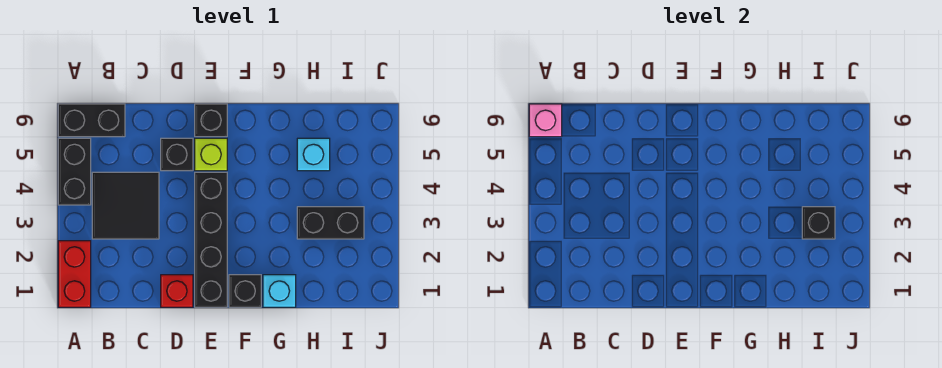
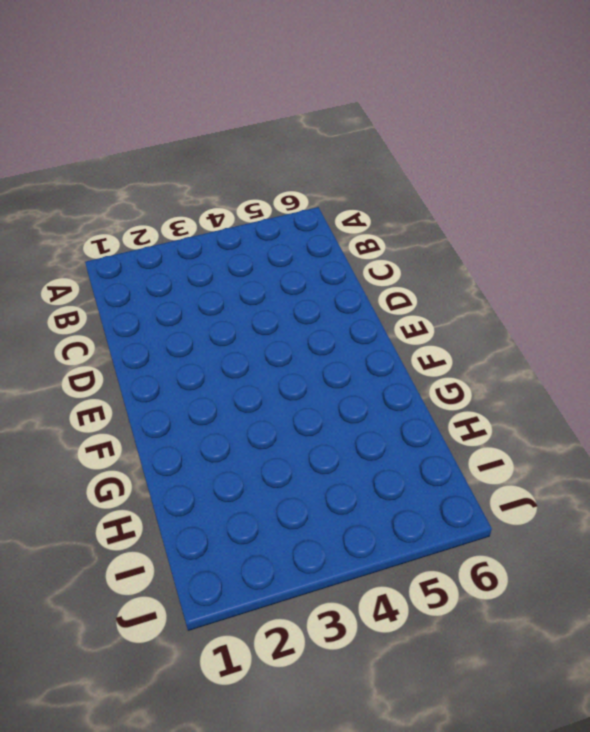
none -> red brick A1:A2 level 1
none -> black brick A4:A5 level 1
none -> black brick A6:B6 level 1

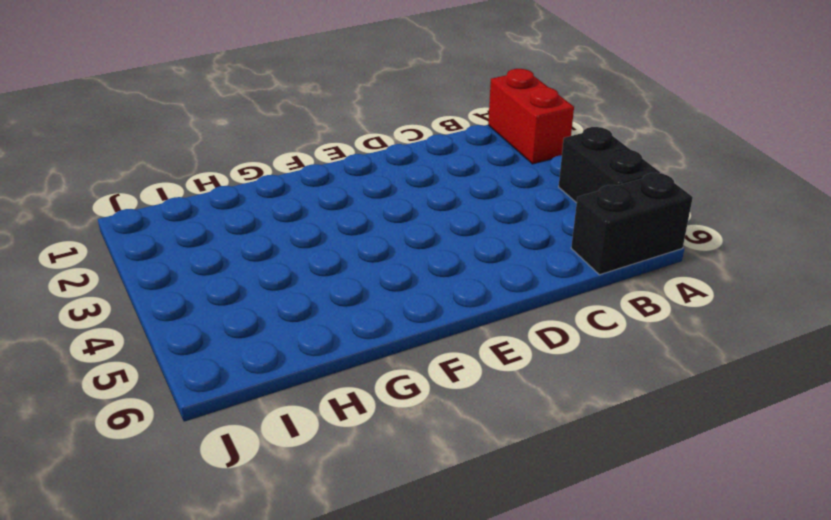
none -> black tile B3:C4 level 1
none -> red brick D1 level 1
none -> black brick D5 level 1

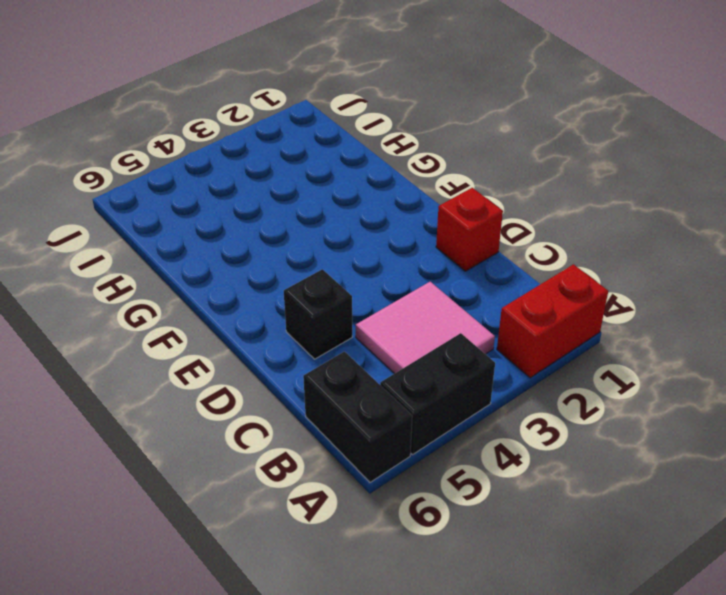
pink tile B3:C4 level 1 -> black tile B3:C4 level 1
none -> black brick E1:E4 level 1
none -> lime brick E5 level 1
none -> black brick E6 level 1

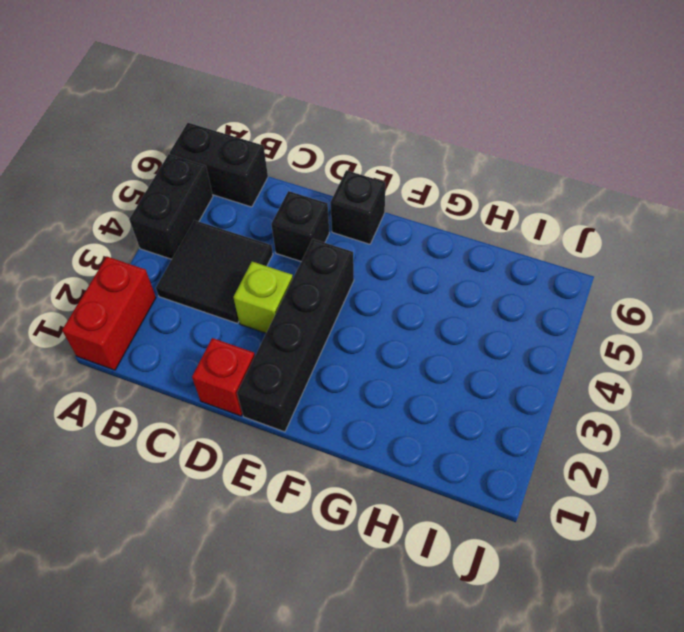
lime brick D3 level 1 -> lime brick E5 level 1
none -> black brick F1 level 1
none -> cyan brick G1 level 1
none -> black brick H3:I3 level 1

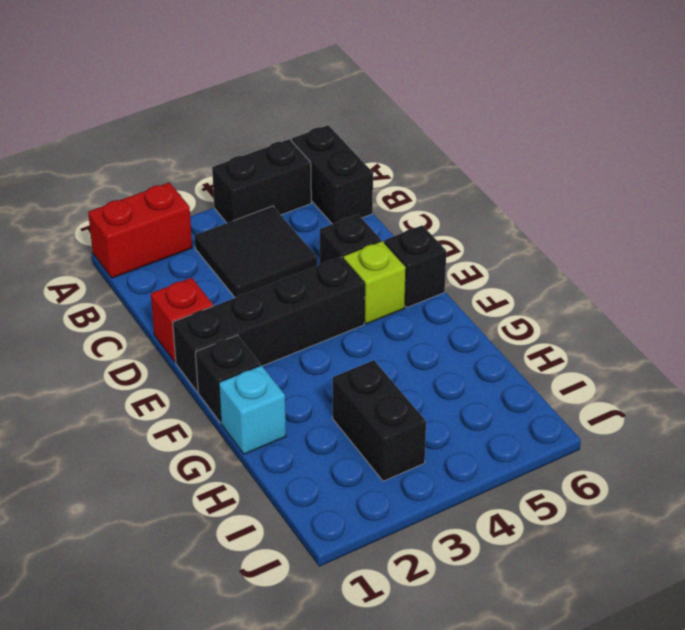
none -> cyan brick H5 level 1
none -> pink brick A6 level 2
none -> black brick I3 level 2

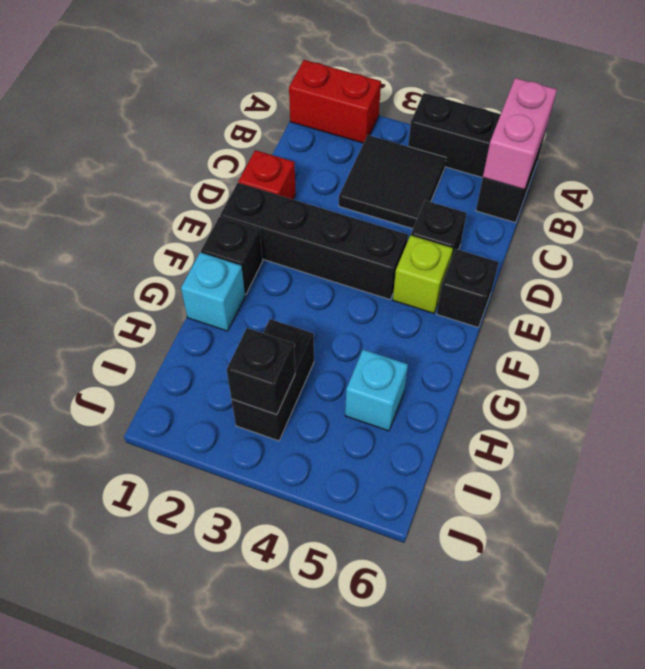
pink brick A6:B6 level 2 -> pink brick A6 level 2

